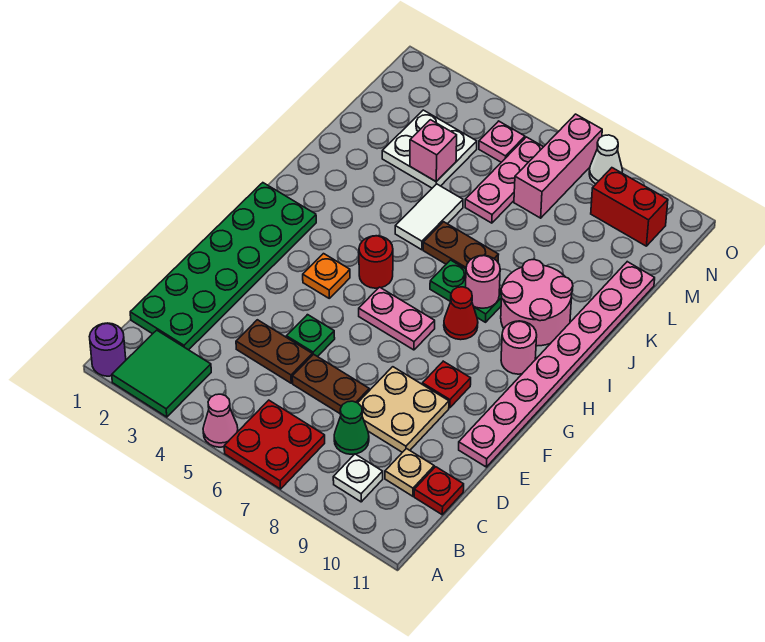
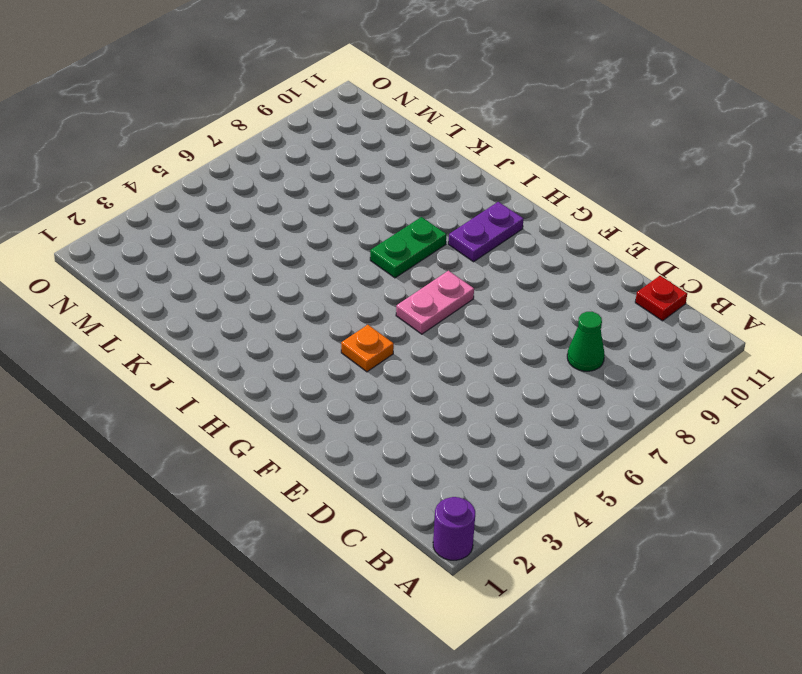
purple plate H9:H10 level 1 -> pink round brick H10 level 1
none -> green tile A2:B3 level 1
none -> pink cone A5 level 1
none -> red plate A6:B7 level 1
none -> white plate B9 level 1

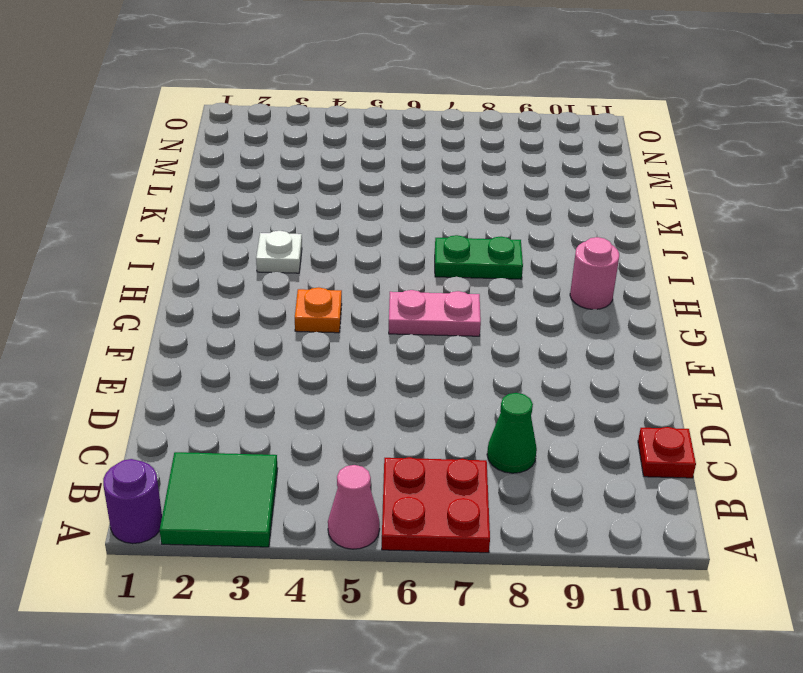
white plate I3 level 1 -> white plate B9 level 1
none -> green plate C1:H2 level 1
none -> tan plate C10 level 1
none -> brown plate D4:D5 level 1
none -> brown plate D6:D7 level 1

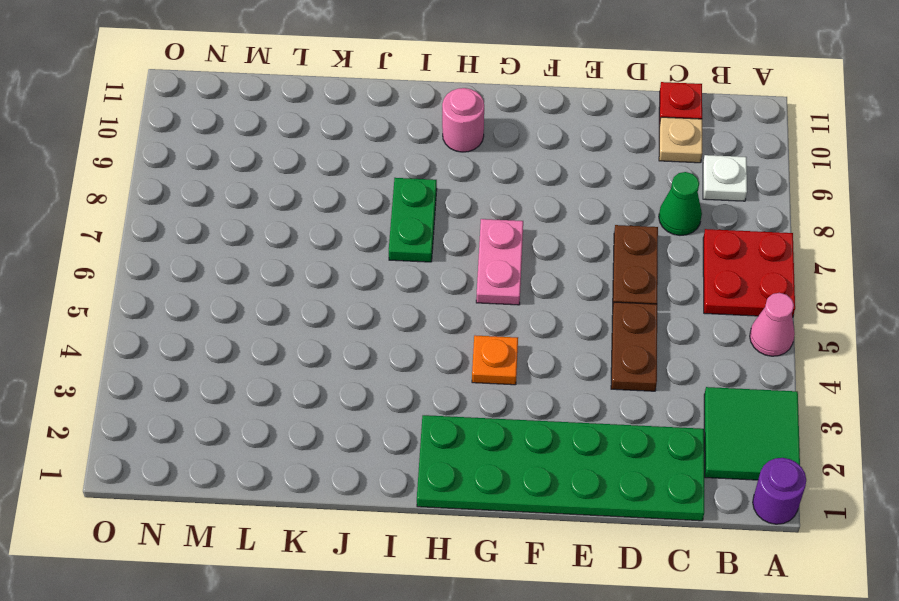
none -> tan plate D8:E9 level 1
none -> green plate E5 level 1
none -> pink plate E11:L11 level 1
none -> red plate F9 level 1

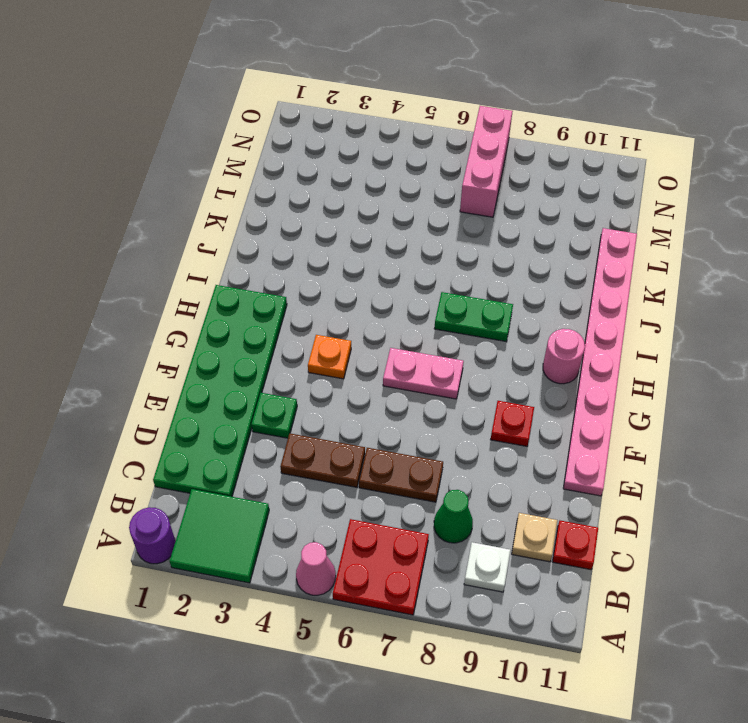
green plate E3 level 1 -> green plate E5 level 1
none -> tan plate D8:E9 level 1
none -> red round brick H5 level 1
none -> red cone H8 level 1
none -> pink round brick I9:J10 level 1

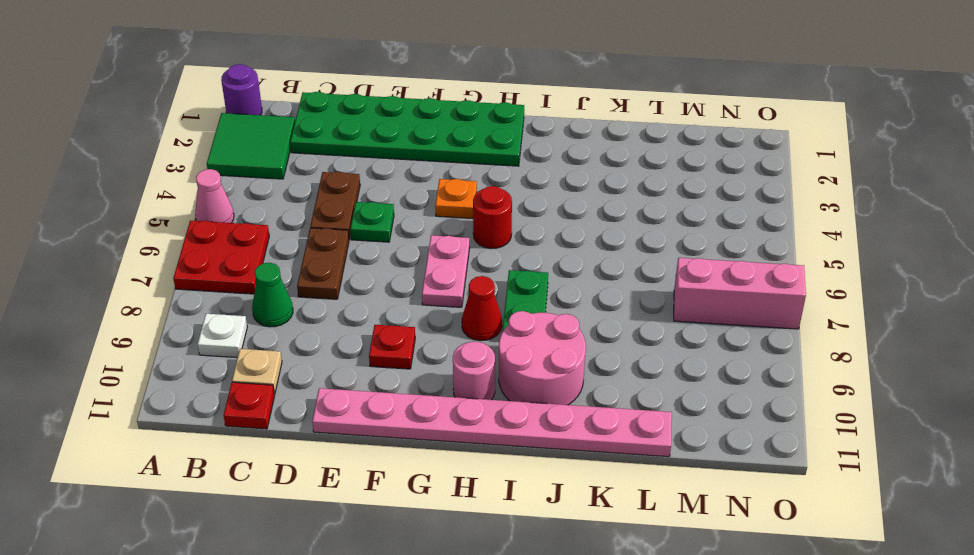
none -> tan plate D8:E9 level 1
none -> white tile J5:K5 level 1
none -> brown plate J6:J7 level 1
none -> white plate L3:M4 level 1

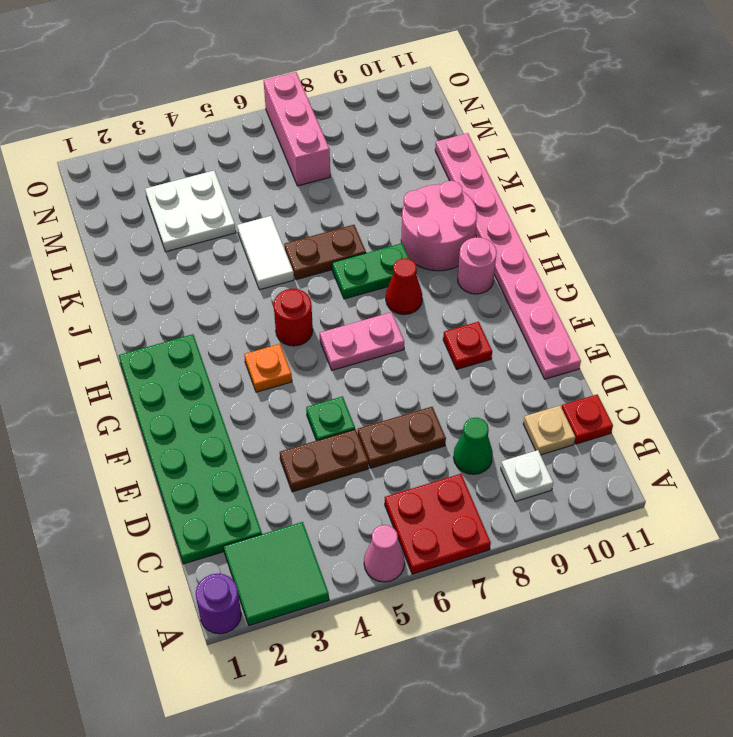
none -> tan plate D8:E9 level 1
none -> pink plate L6:N6 level 1
none -> pink plate N5 level 1
none -> red brick N9:N10 level 1

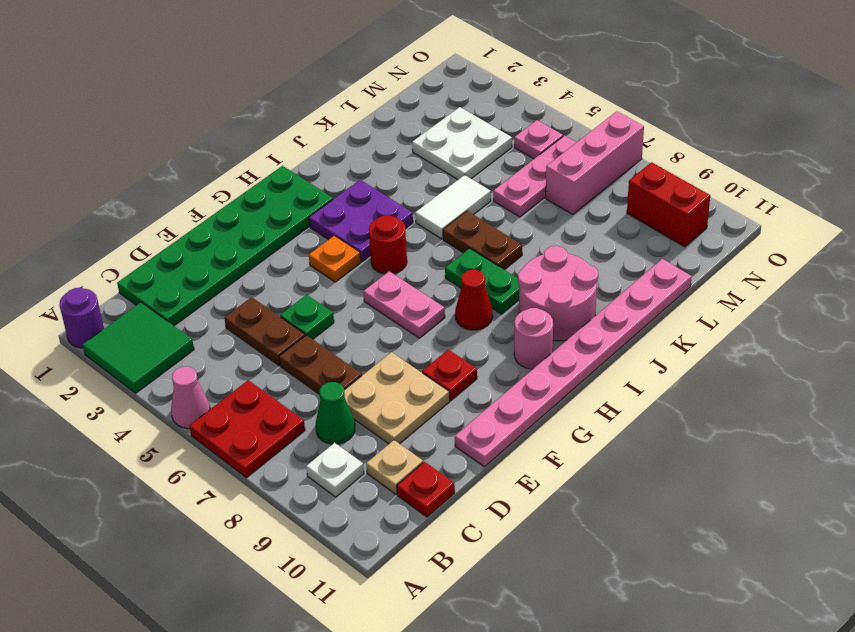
purple plate H3:I4 level 1 -> none
none -> white cone O8 level 1
none -> pink round brick I8 level 2
none -> pink brick L4 level 2

